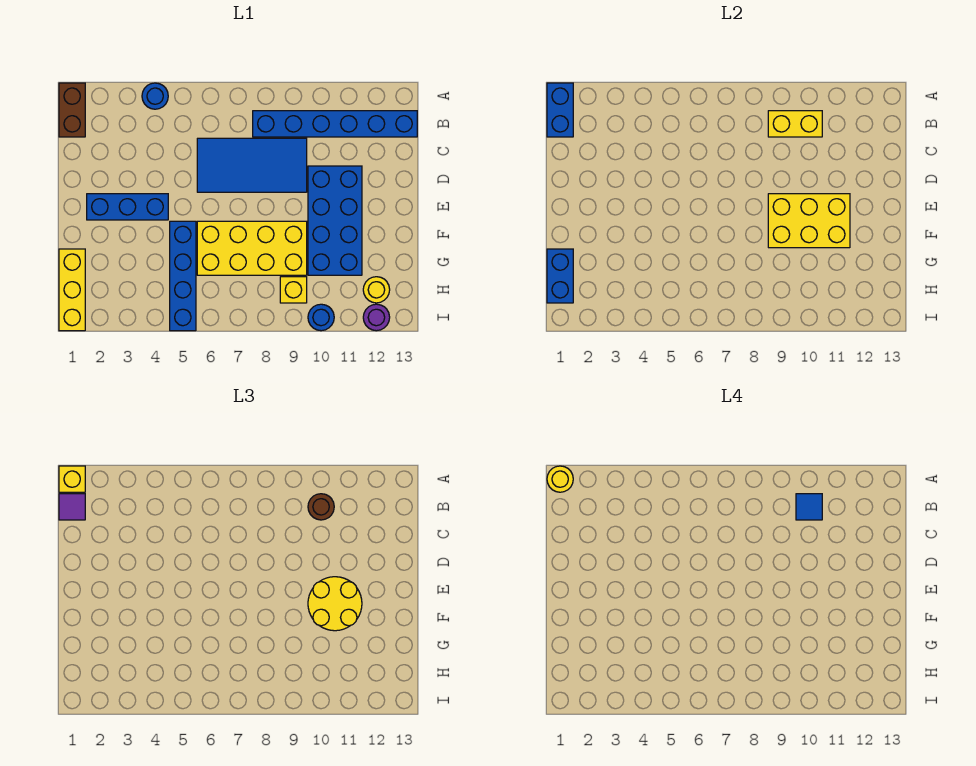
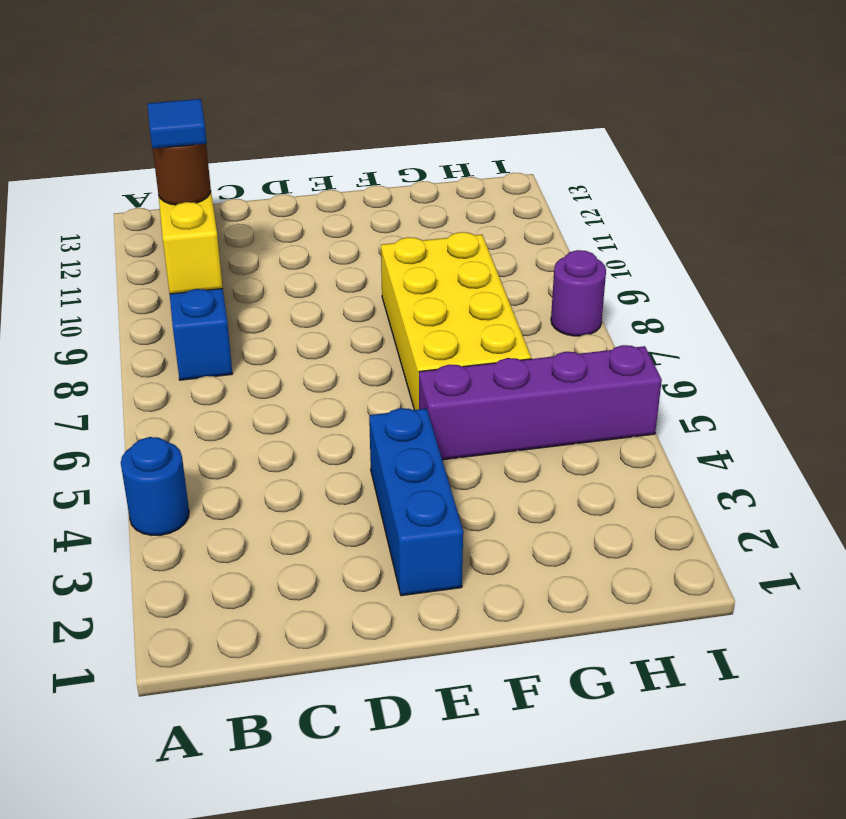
purple brick F5:I5 level 1 -> blue brick F5:I5 level 1
purple round brick I8 level 1 -> purple round brick I12 level 1
none -> brown brick A1:B1 level 1
none -> blue tile C6:D9 level 1
none -> blue brick D10:G11 level 1

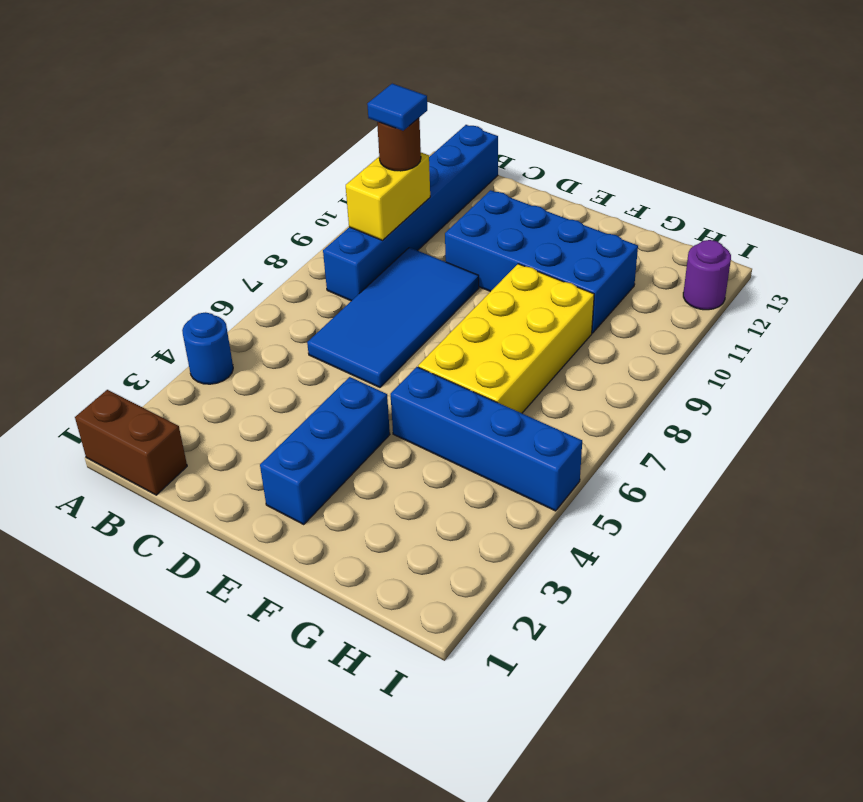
none -> yellow brick G1:I1 level 1
none -> yellow brick H9 level 1
none -> yellow round brick H12 level 1

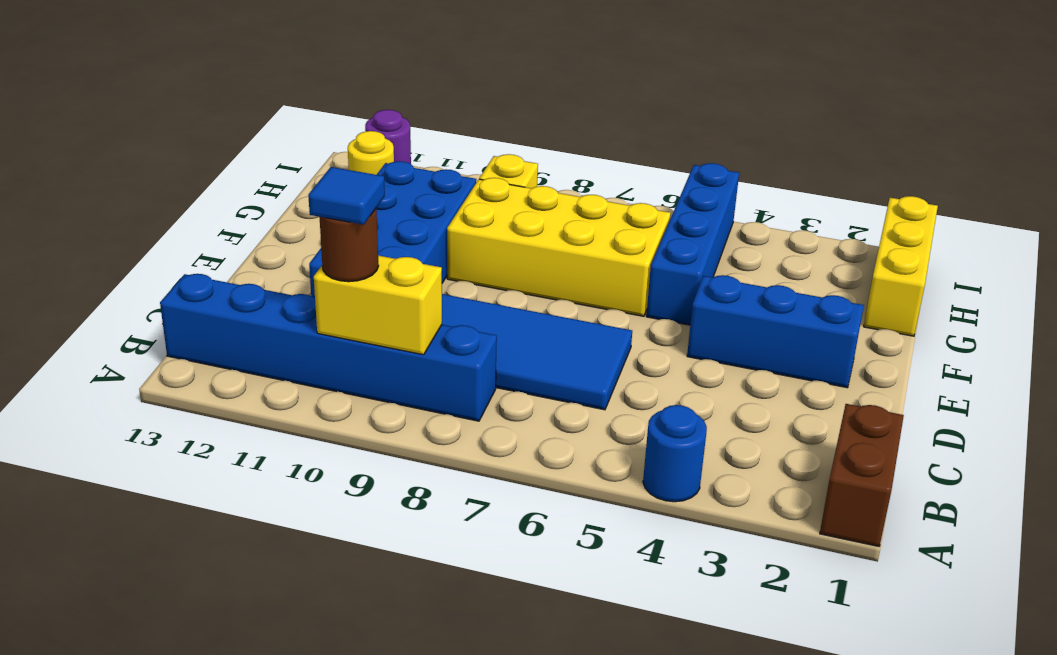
none -> blue round brick I10 level 1
none -> blue brick A1:B1 level 2
none -> yellow brick E9:F11 level 2

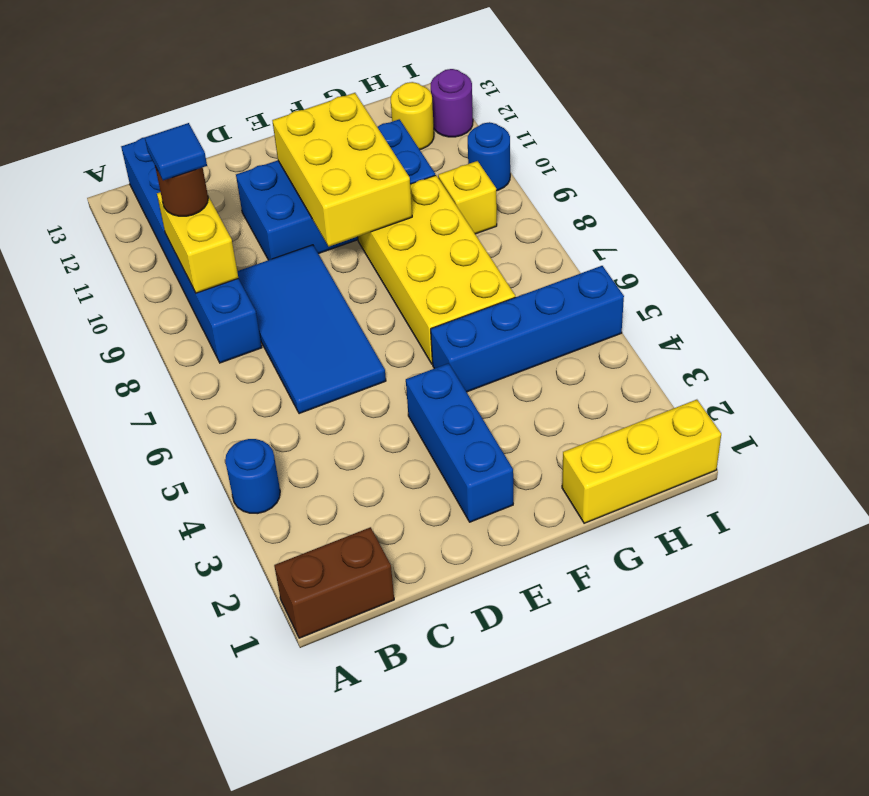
none -> blue brick A1:B1 level 2
none -> blue brick G1:H1 level 2
none -> yellow brick A1 level 3

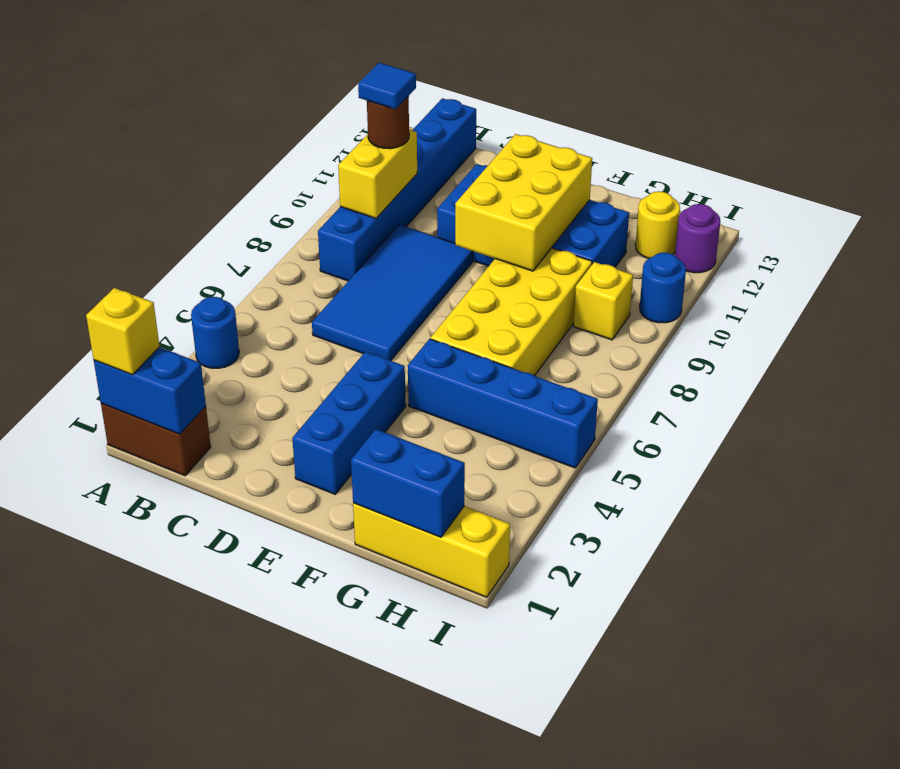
none -> purple tile B1 level 3
none -> yellow round brick E10:F11 level 3
none -> yellow round brick A1 level 4

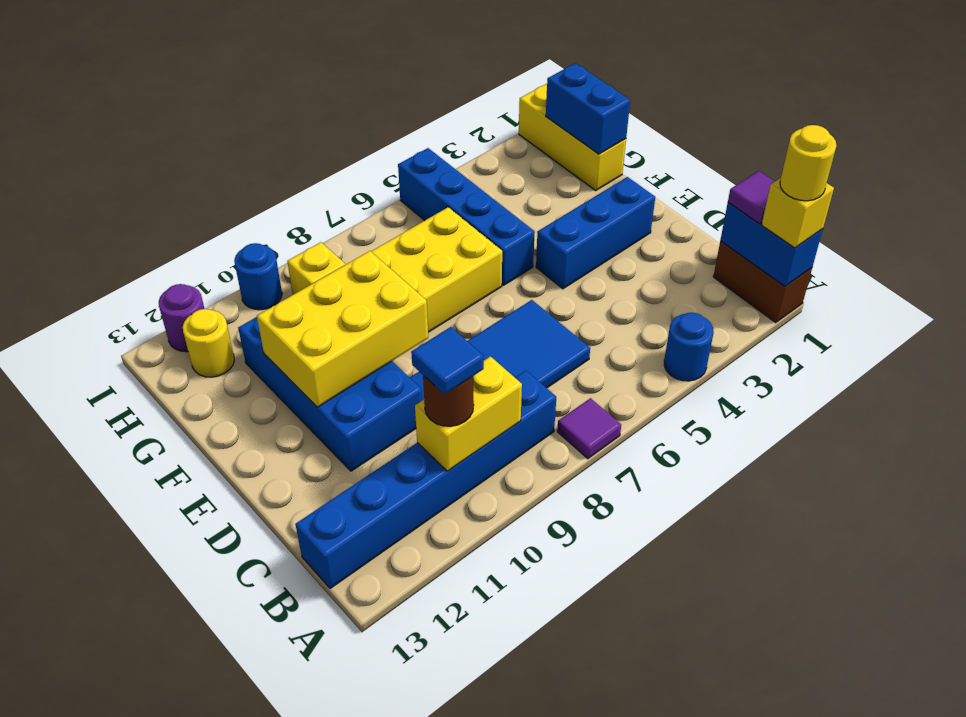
purple tile A7 level 1 -> none
none -> yellow round brick E10:F11 level 3

